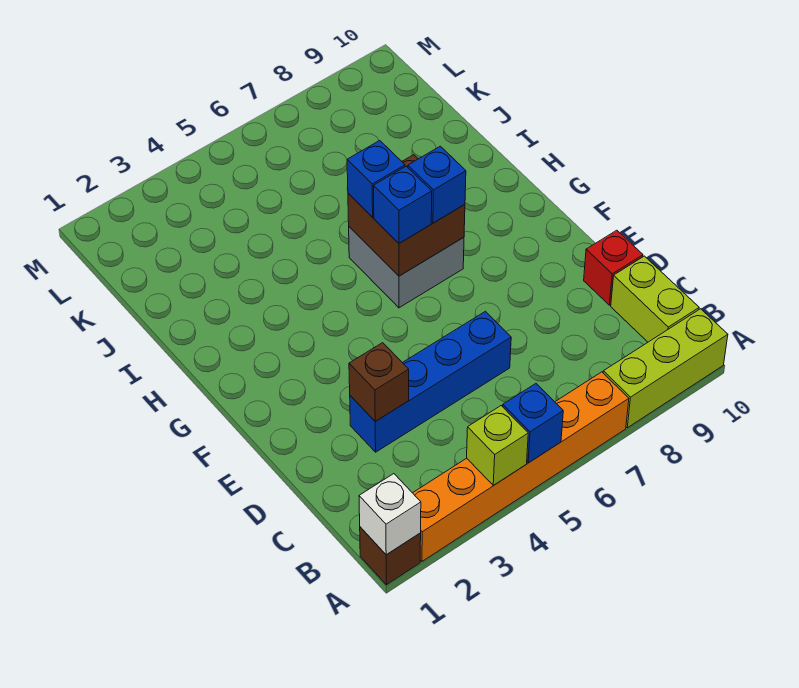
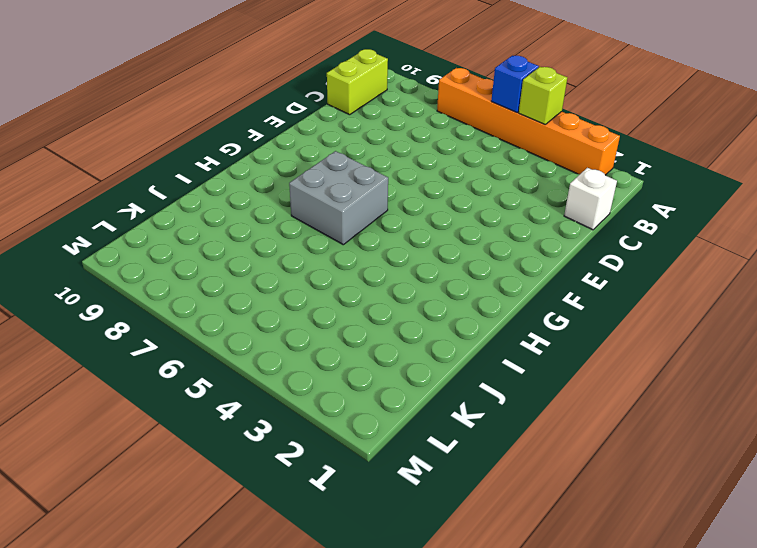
white brick C1 level 1 -> white brick A1 level 2
none -> brown brick A1 level 1
none -> lime brick A8:A10 level 1
none -> blue brick D3:D6 level 1

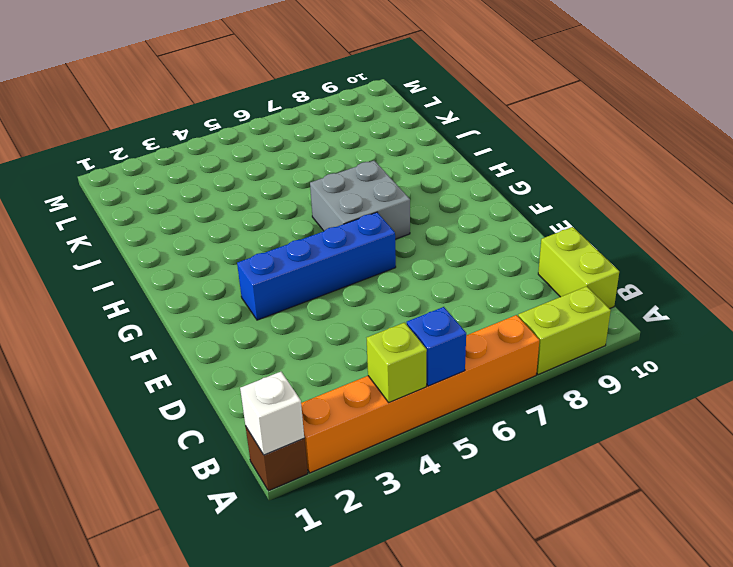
lime brick A8:A9 level 1 -> lime brick A8:A10 level 1
blue brick F3:F6 level 1 -> blue brick D3:D6 level 1
none -> red brick D10 level 1
none -> brown brick D3 level 2
none -> brown brick G6:H7 level 2

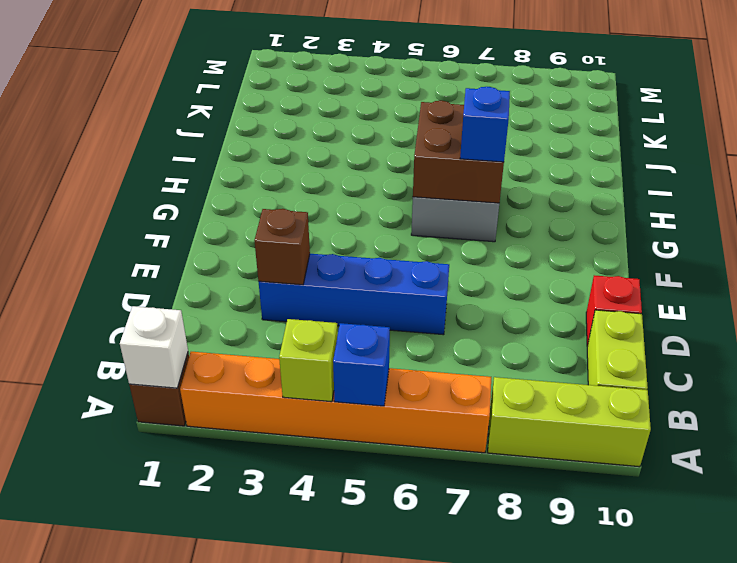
none -> blue brick G6 level 3
none -> blue brick H6 level 3

